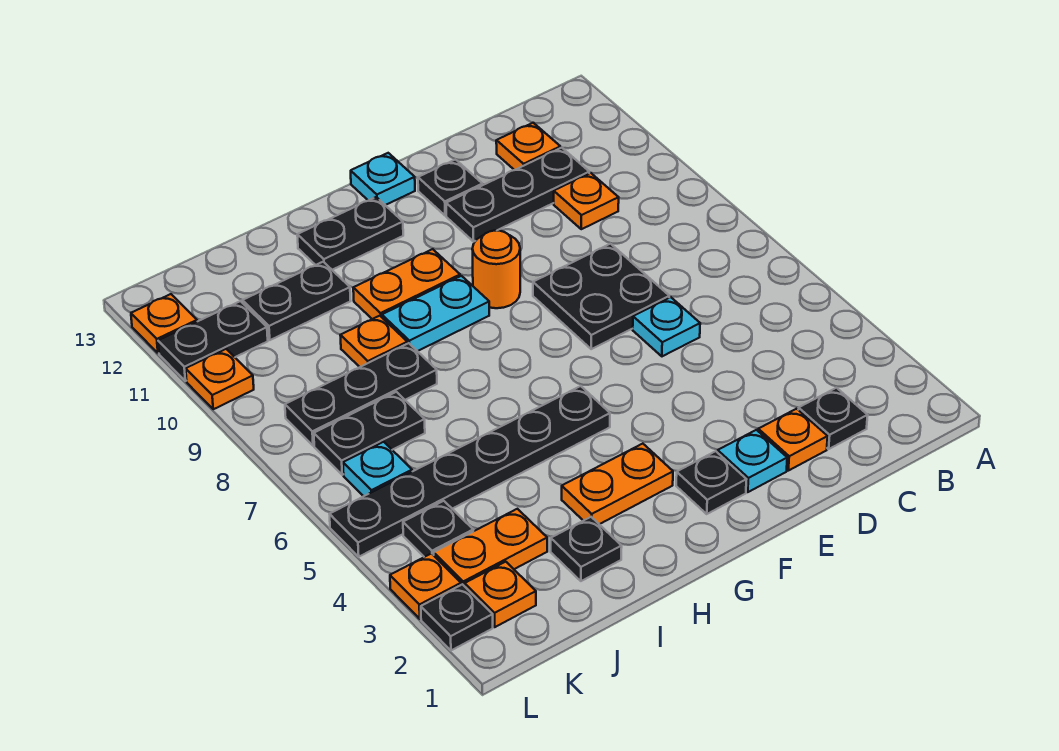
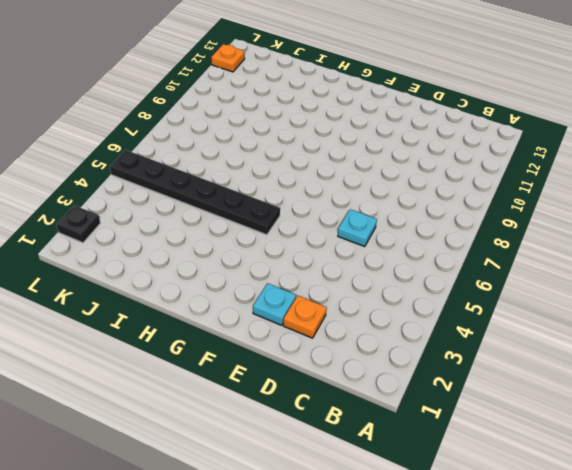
none -> black plate C2 level 1
none -> orange plate C10 level 1
none -> black plate C11:E11 level 1
none -> orange plate C12 level 1

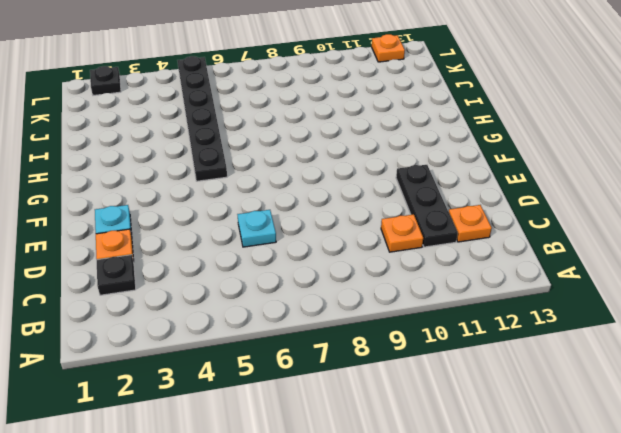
none -> black plate D7:E8 level 1
none -> black plate E12 level 1
none -> black plate F2 level 1
none -> orange round brick F9 level 1

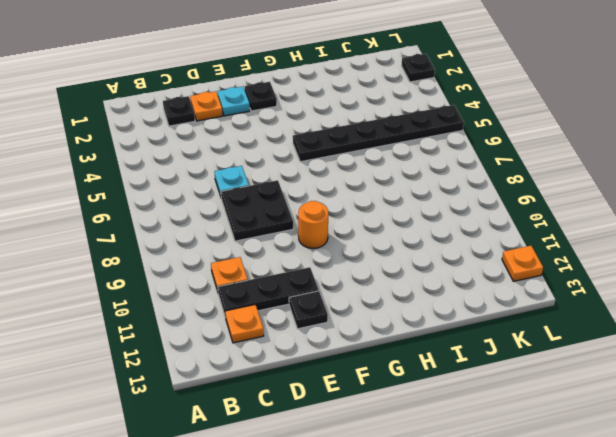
none -> cyan plate F13 level 1
none -> orange plate G3:H3 level 1
none -> cyan plate G9:H9 level 1
none -> orange plate G10:H10 level 1

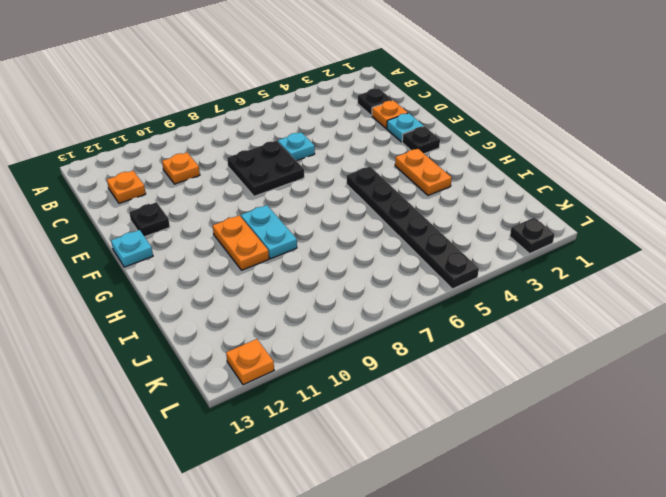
none -> black plate C11:E11 level 1
none -> orange round brick F9 level 1
none -> black plate G12:H12 level 1
none -> black plate I2 level 1

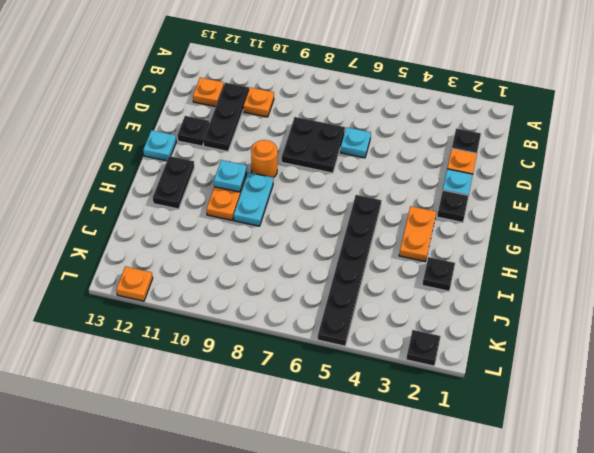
cyan plate G10 level 2 -> cyan plate K6 level 1
none -> black plate I8:K8 level 1
none -> orange plate I9 level 1
none -> black plate I11:J11 level 1
none -> orange plate J3:K3 level 1

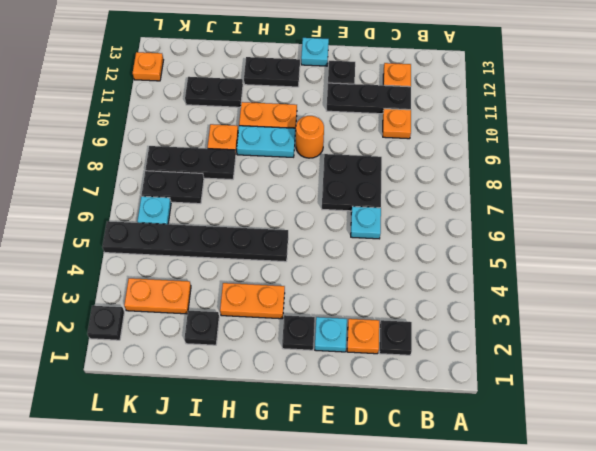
none -> orange plate K2 level 1
none -> black plate K4 level 1
none -> black plate K11:L11 level 1
none -> orange plate L3 level 1

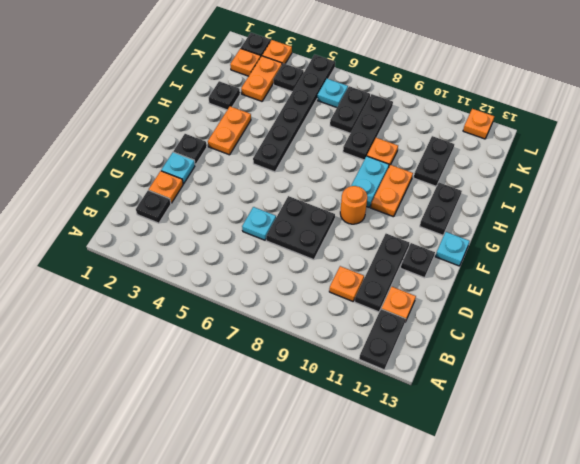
black plate A12:B12 level 1 -> black plate K11:L11 level 1
none -> orange plate L10 level 1

